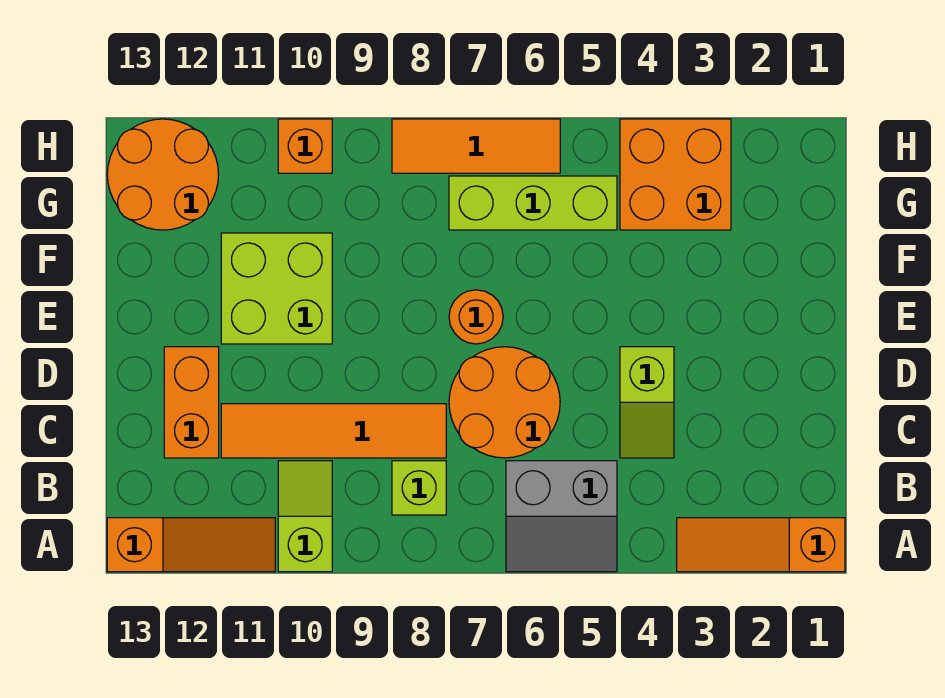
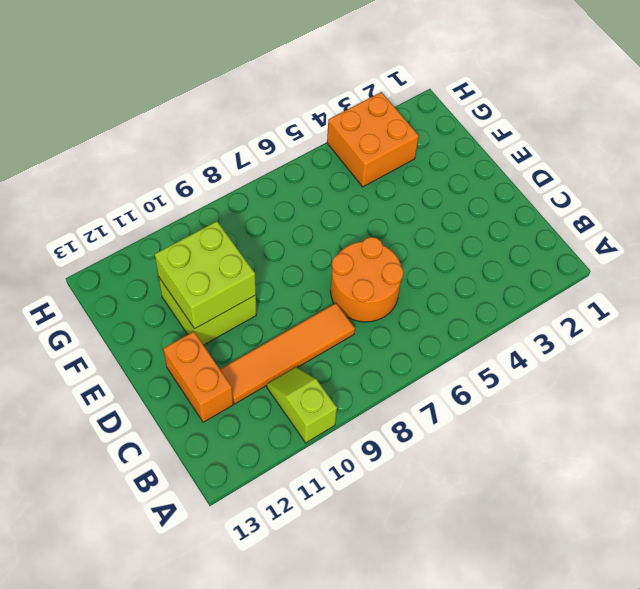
lime brick E10:F11 level 2 -> none
none -> orange slope A1:A3 level 1 top 1
none -> grey slope A5:B6 level 1 top B
none -> orange slope A11:A13 level 1 top 13

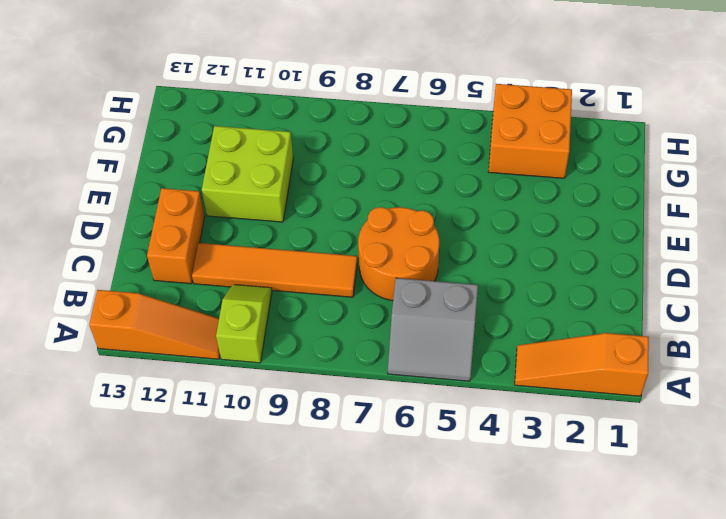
none -> lime brick B8 level 1
none -> lime slope C4:D4 level 1 top D
none -> orange round brick E7 level 1

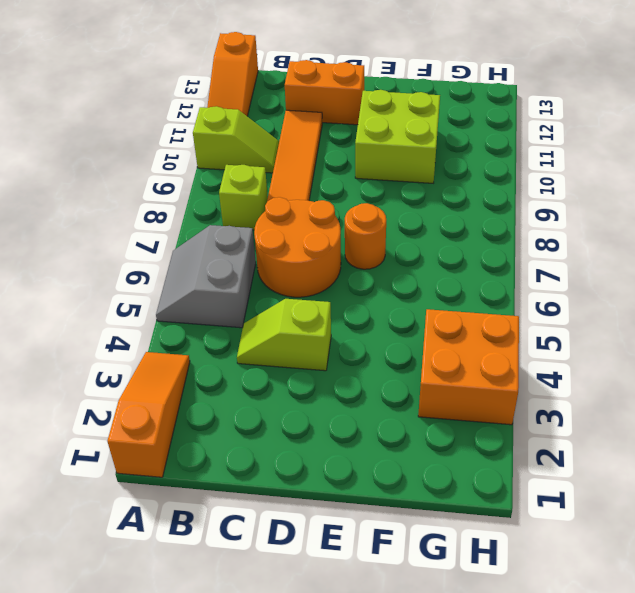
none -> lime brick G5:G7 level 1
none -> orange round brick G12:H13 level 1
none -> orange tile H6:H8 level 1

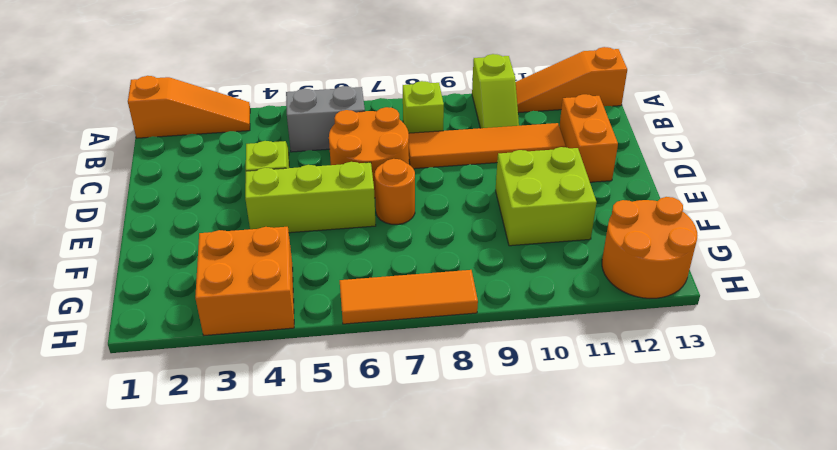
lime brick E4:E6 level 1 -> lime brick G5:G7 level 1
none -> orange brick H10 level 1

